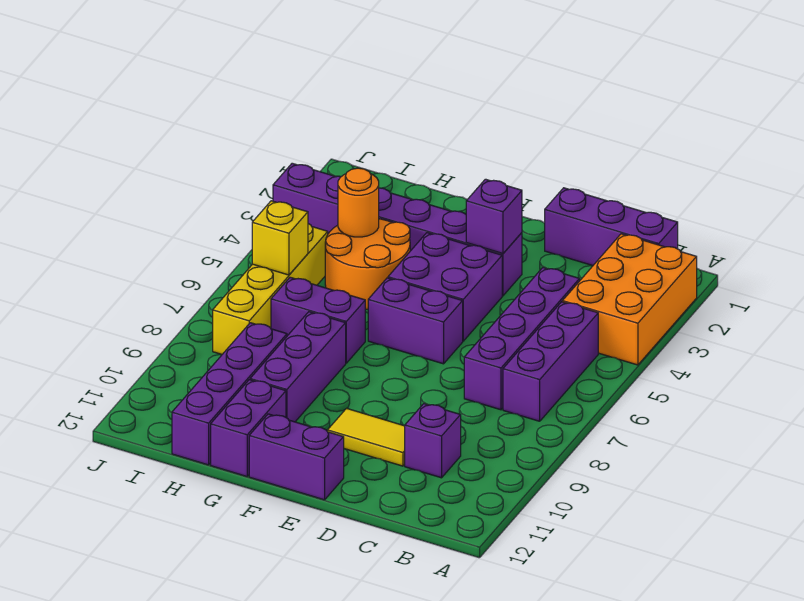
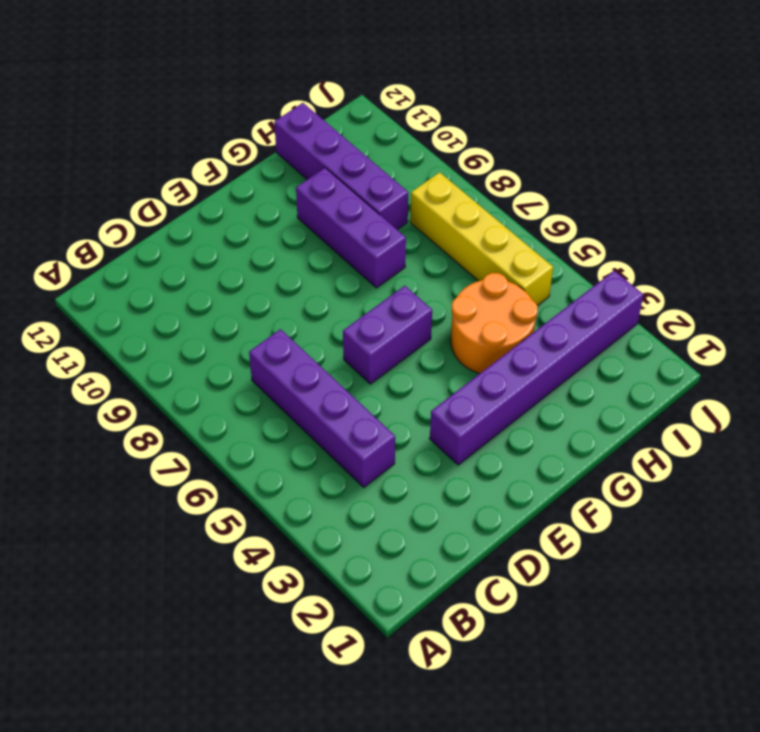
none -> orange brick A2:B4 level 1
none -> purple brick B1:D1 level 1
none -> purple brick B5:B7 level 1

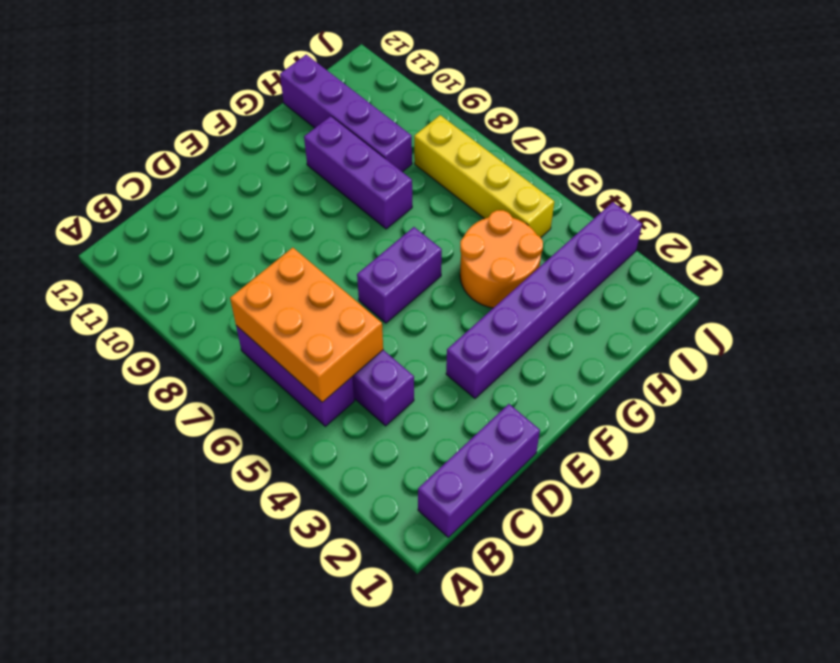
orange brick B5:C7 level 2 -> orange brick A2:B4 level 1
none -> purple brick C10 level 1
none -> yellow tile D10:E10 level 1
none -> purple brick E4:F5 level 1

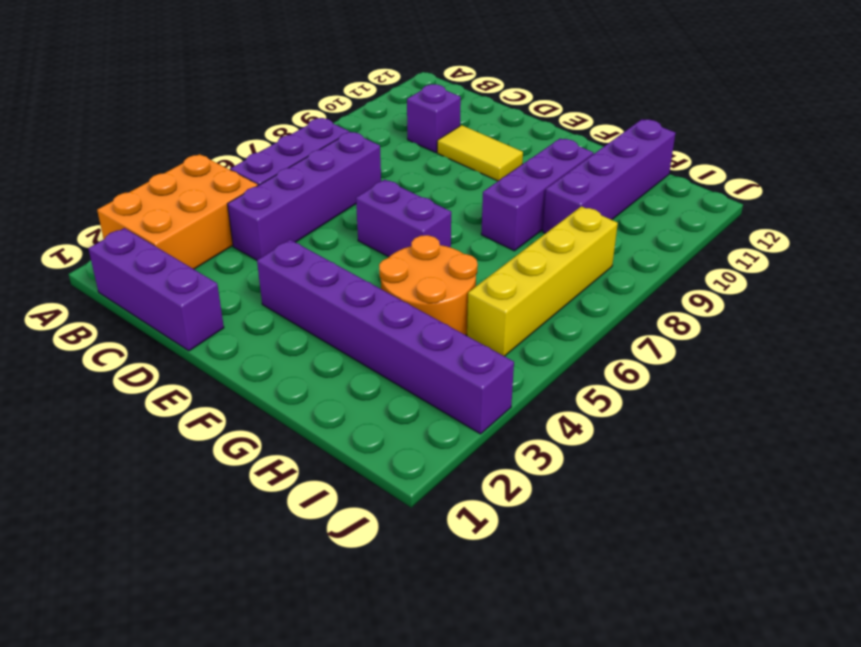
none -> purple brick E4:F5 level 1
none -> purple brick E12:F12 level 1
none -> purple brick G7:H7 level 1

